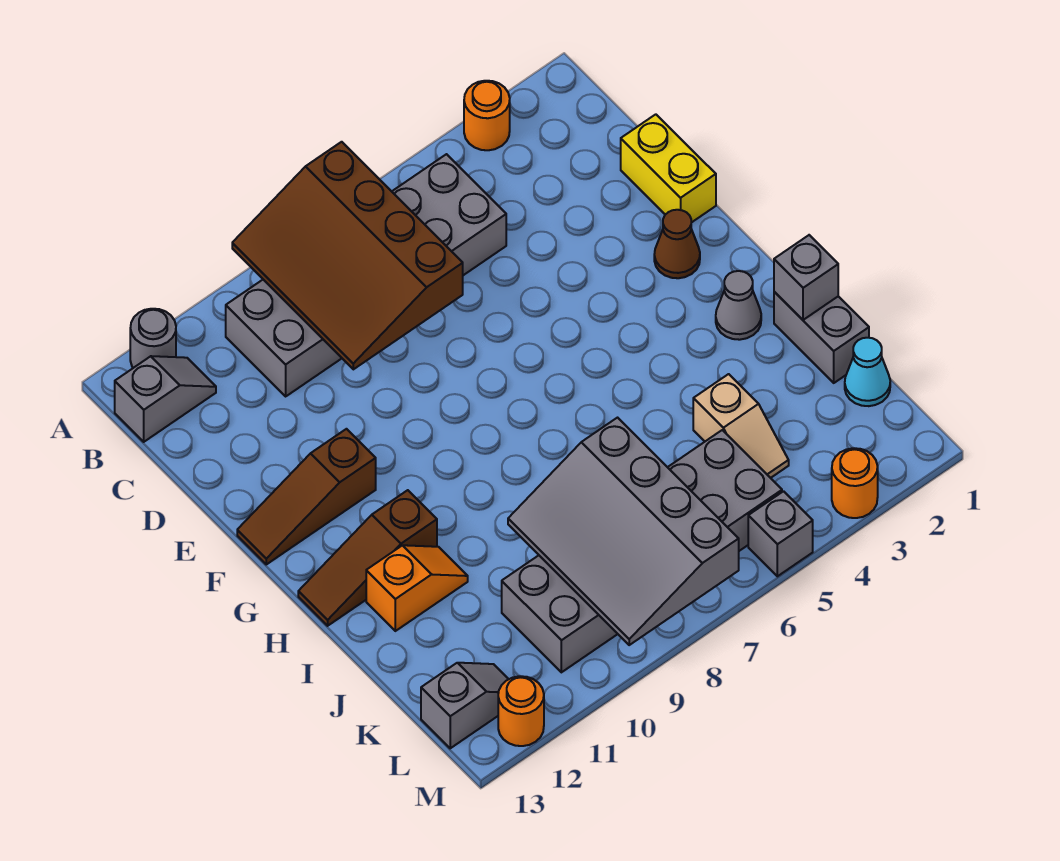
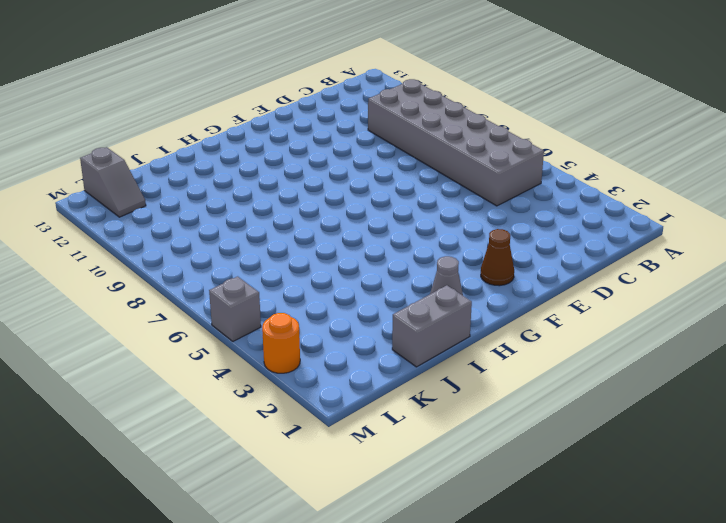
none -> orange round brick A3 level 1
none -> grey round brick A12 level 1
none -> grey slope B12:B13 level 1 top 13

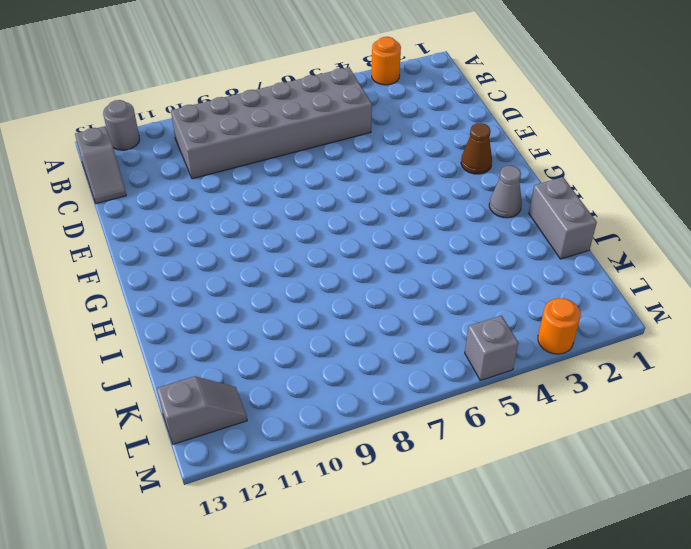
grey slope B13:C13 level 1 top B -> grey slope B12:B13 level 1 top 13
none -> yellow brick D1:E1 level 1
none -> brown slope F11:F13 level 1 top 11
none -> brown slope H11:H13 level 1 top 11

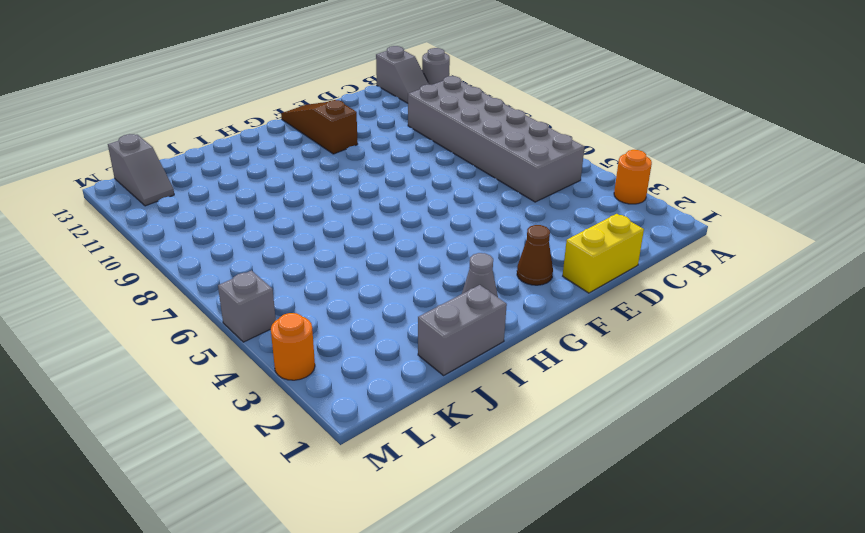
none -> brown slope H11:H13 level 1 top 11
none -> orange slope I11:I12 level 1 top 12
none -> tan slope J4:K4 level 1 top J

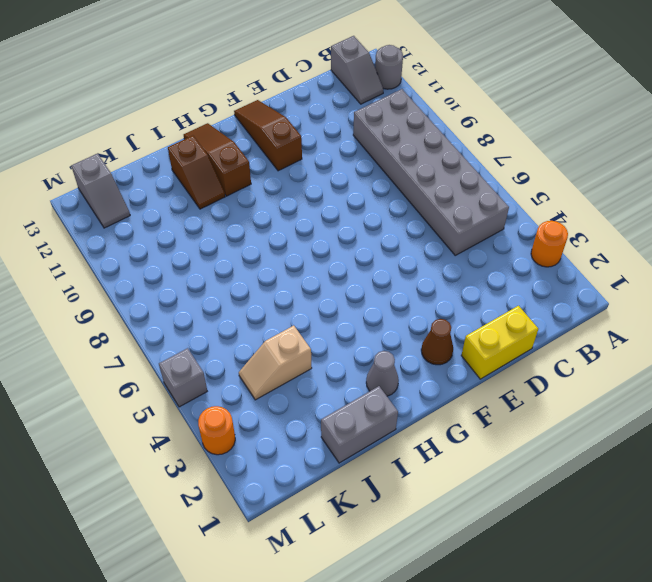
brown slope I11:I12 level 1 top 12 -> orange slope I11:I12 level 1 top 12
none -> cyan cone K1 level 1
none -> grey brick K5:L10 level 1
none -> orange round brick M12 level 1

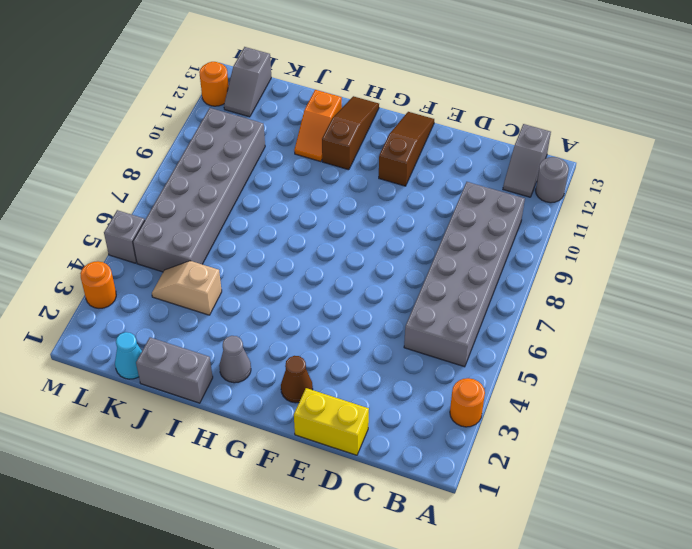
none -> brown slope A7:D9 level 2 top 7
none -> grey brick I1 level 2
none -> grey slope J7:M9 level 2 top 7

